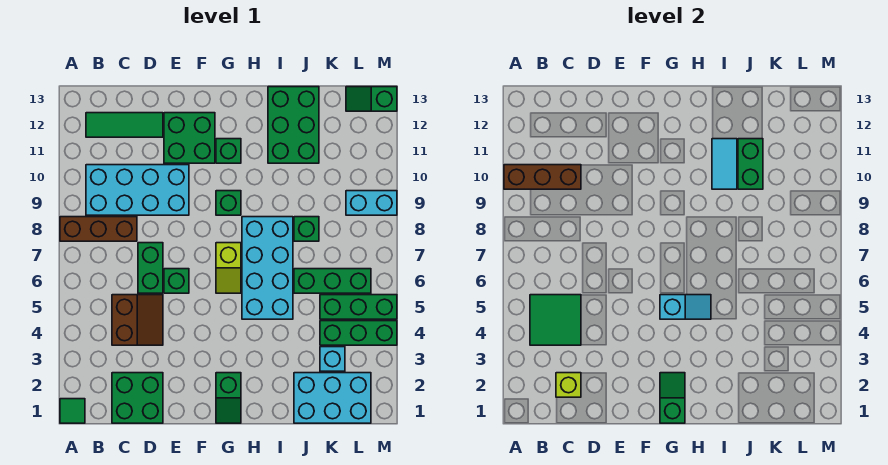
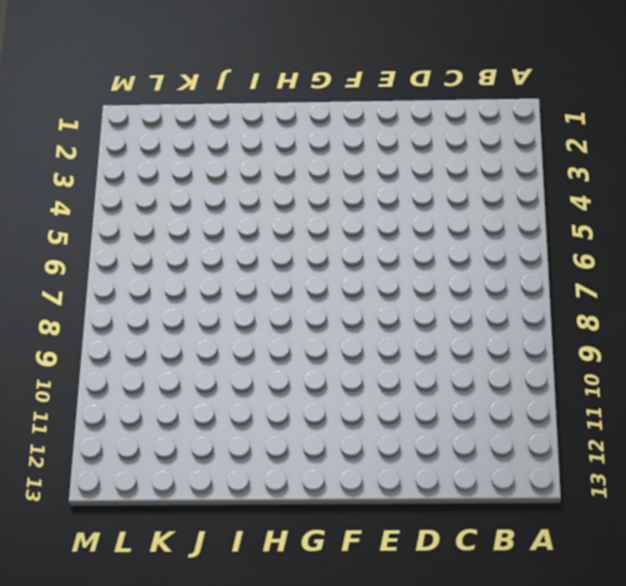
none -> green tile A1 level 1
none -> brown brick A8:C8 level 1
none -> cyan brick B9:E10 level 1
none -> green tile B12:D12 level 1

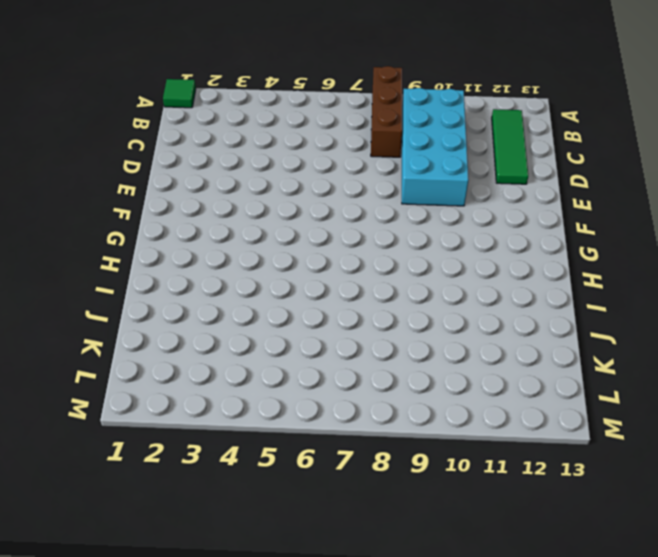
none -> green brick C1:D2 level 1
none -> brown slope C4:D5 level 1 top C
none -> green brick D6:D7 level 1
none -> green brick E6 level 1

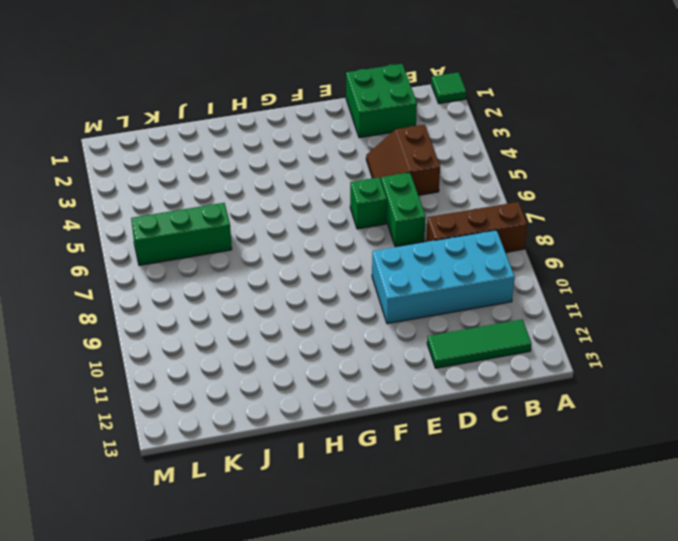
none -> green brick E11:F12 level 1
none -> green slope G1:G2 level 1 top 2
none -> lime slope G6:G7 level 1 top 7
none -> green brick G9 level 1

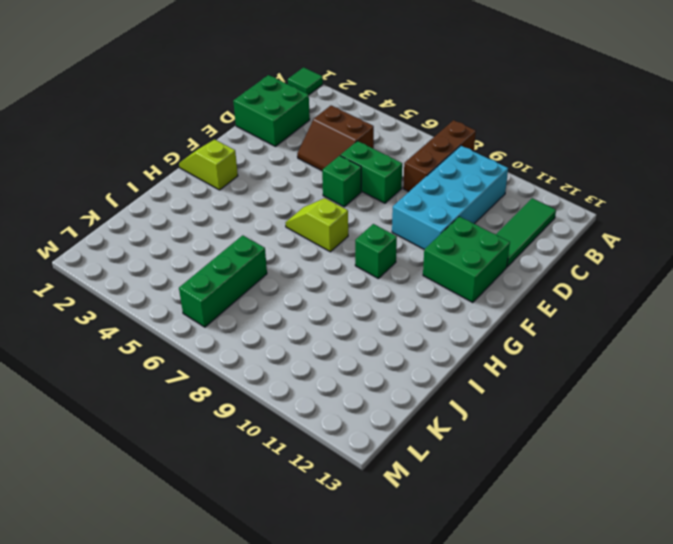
lime slope G1:G2 level 1 top 2 -> green slope G1:G2 level 1 top 2
none -> green brick G11 level 1
none -> cyan brick H5:I8 level 1
none -> green brick I11:J13 level 1
none -> cyan brick J1:L2 level 1

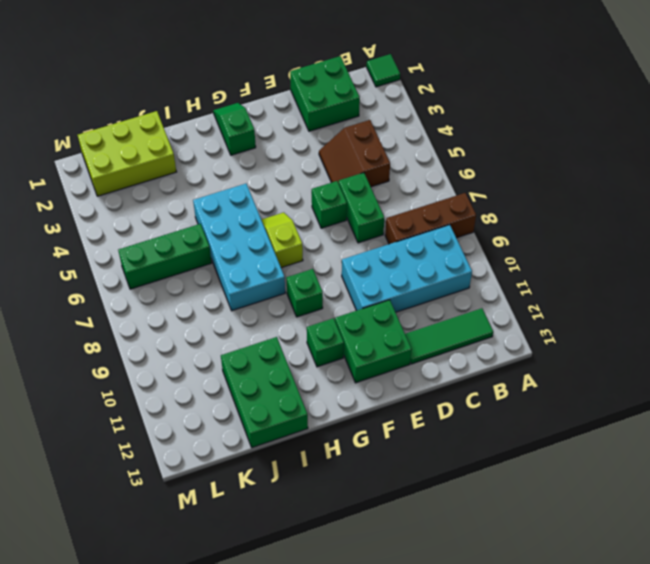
lime brick J1:L2 level 1 -> cyan brick J1:L2 level 1
none -> green brick J8 level 1
none -> cyan brick K3 level 1
none -> green brick K4:M4 level 1
none -> green brick K5:M5 level 1

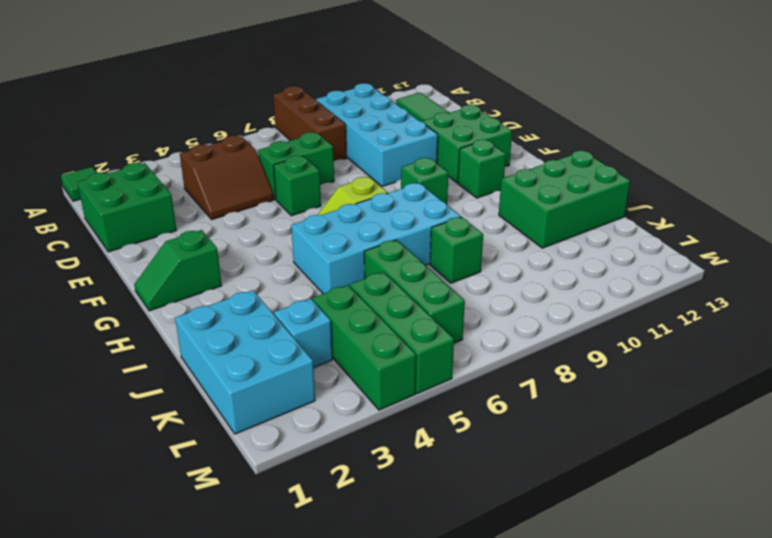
none -> cyan brick L9:M9 level 1
none -> green slope L13:M13 level 1 top M
none -> brown brick A10:C10 level 2
none -> green tile B4:C5 level 2

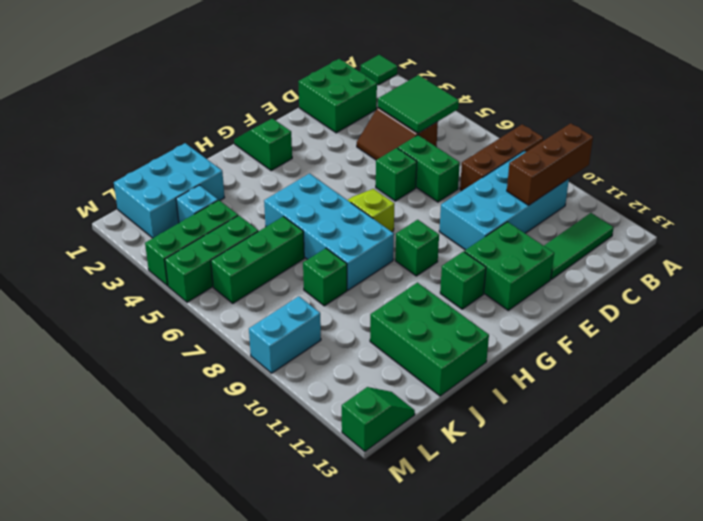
none -> lime brick C2 level 2
none -> green slope G1:G2 level 2 top 1
none -> cyan slope G5:H5 level 2 top G
none -> cyan tile I10:I11 level 2

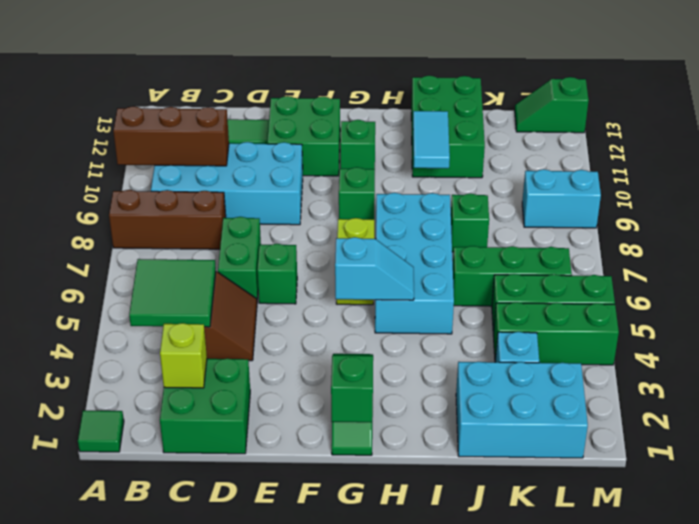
none -> green brick J10:J11 level 2

